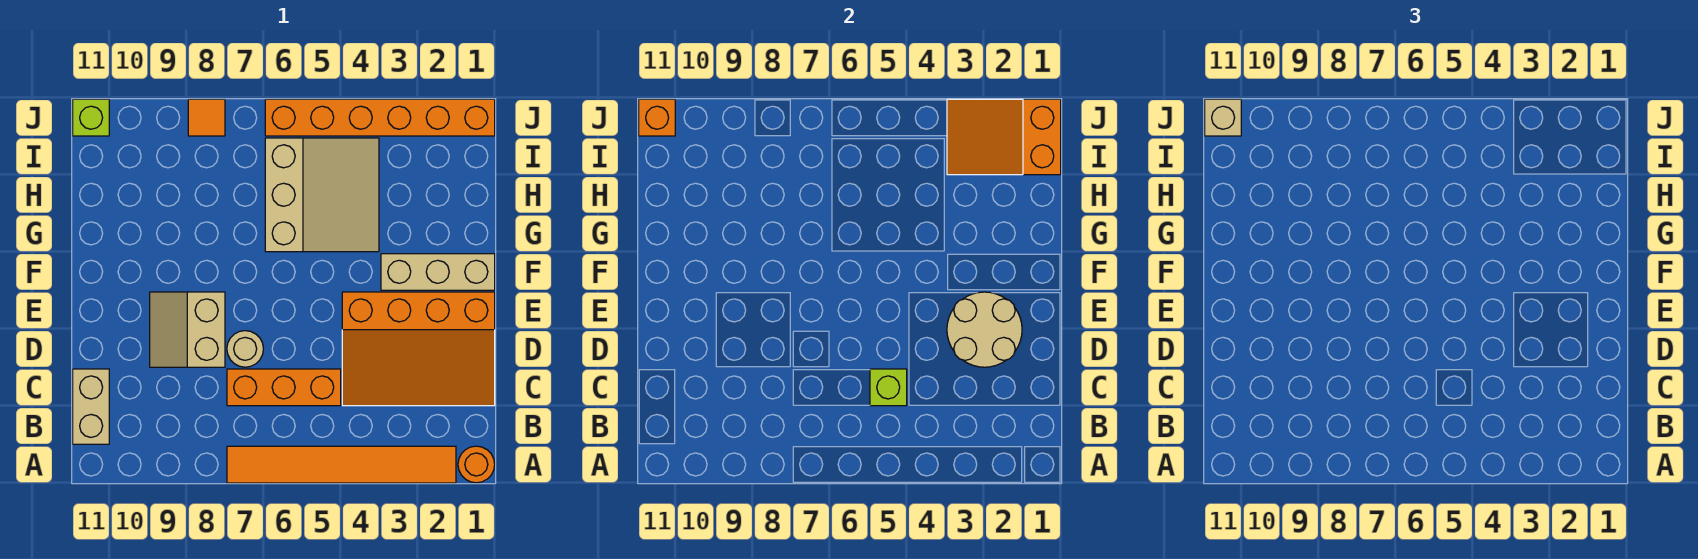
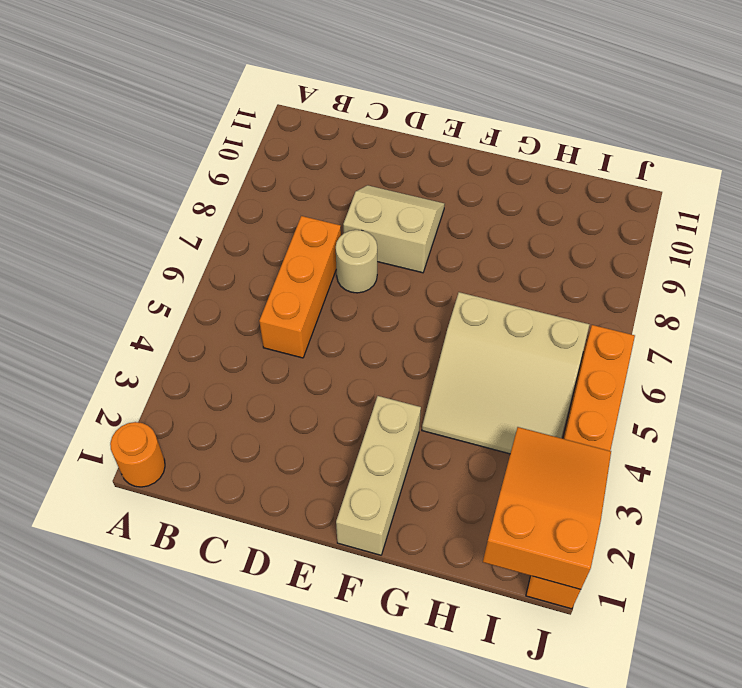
none -> orange tile A2:A7 level 1
none -> tan brick B11:C11 level 1
none -> orange slope C1:E4 level 1 top E

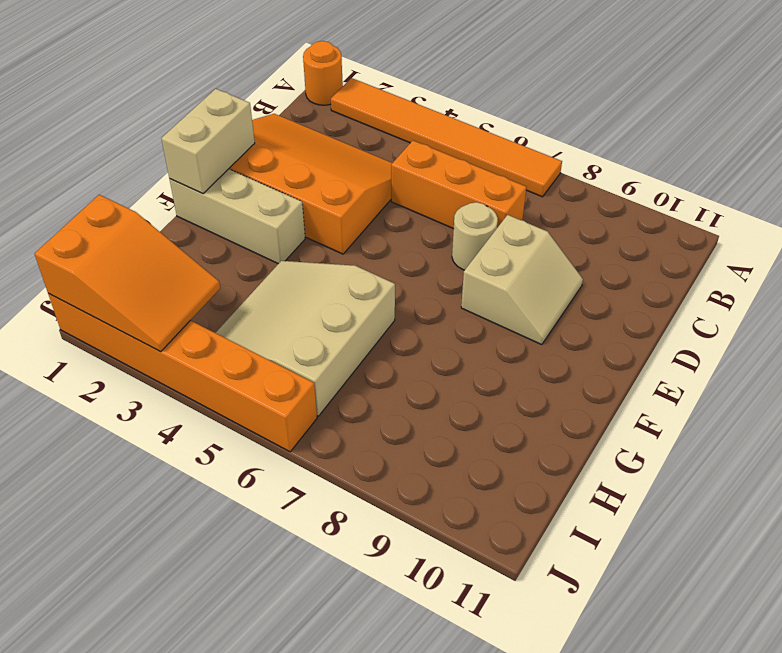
tan brick E1:F1 level 2 -> tan brick B11:C11 level 1
none -> orange tile J8 level 1
none -> lime brick J11 level 1
none -> lime brick C5 level 2

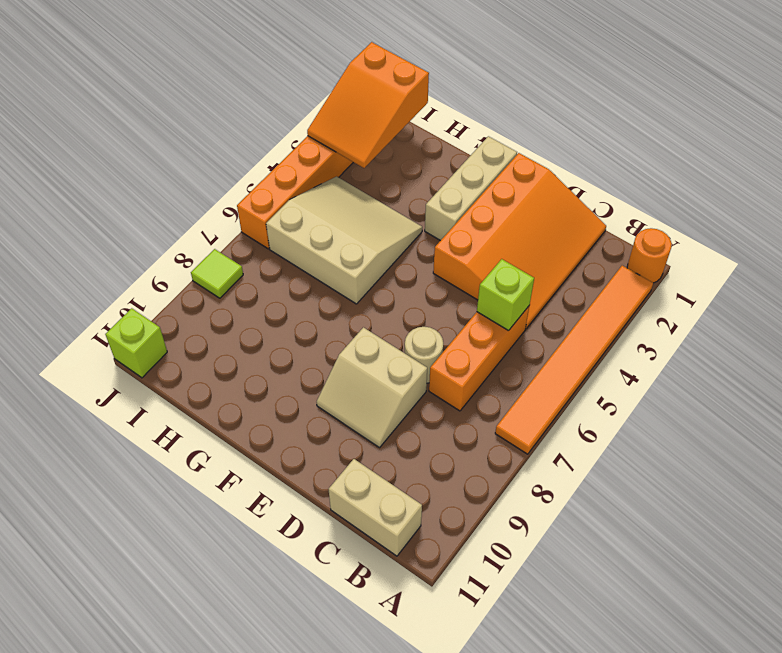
lime tile J8 level 1 -> orange tile J8 level 1
none -> tan round brick D2:E3 level 2
none -> orange brick J11 level 2
none -> tan brick J11 level 3

